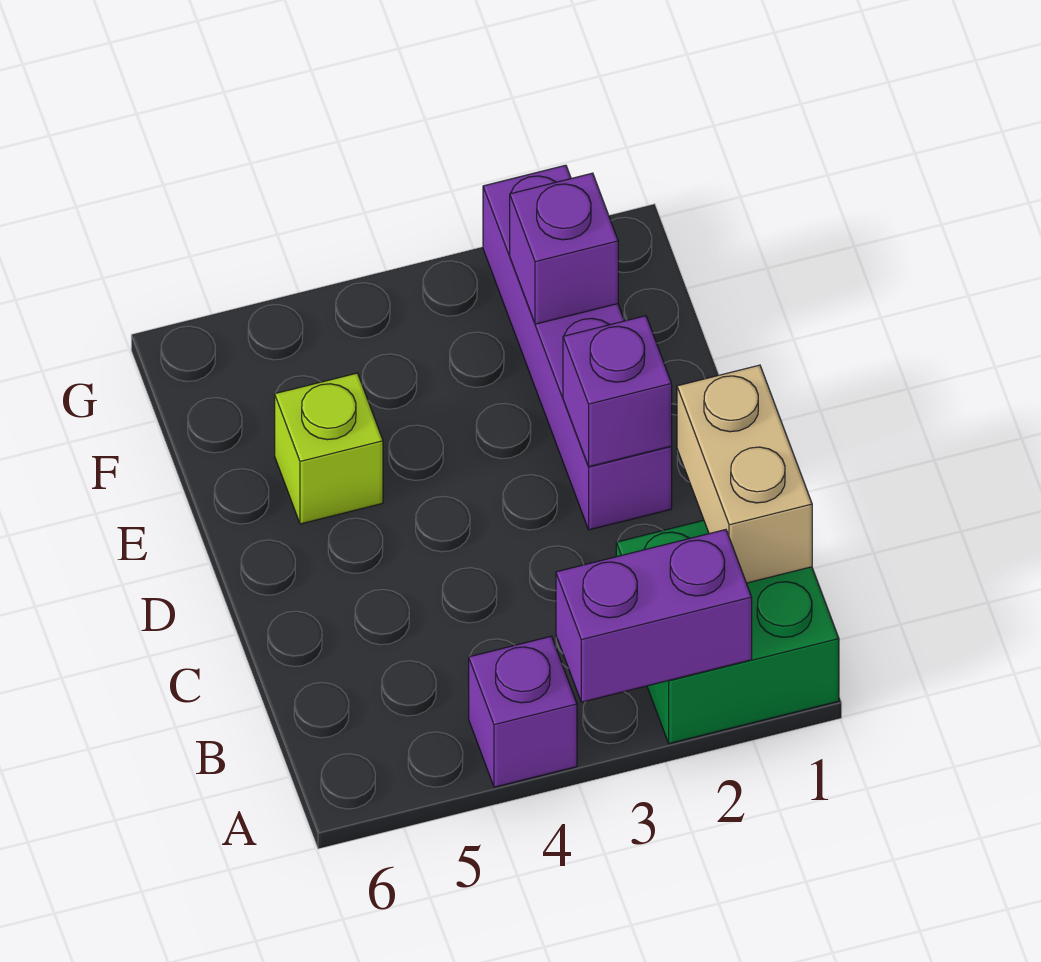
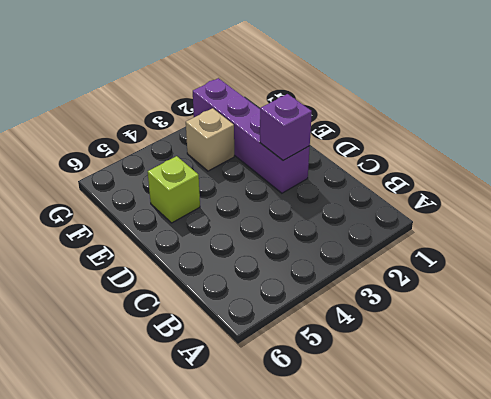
tan brick F3 level 1 -> none
none -> green brick A1:B2 level 1
none -> purple brick A4 level 1

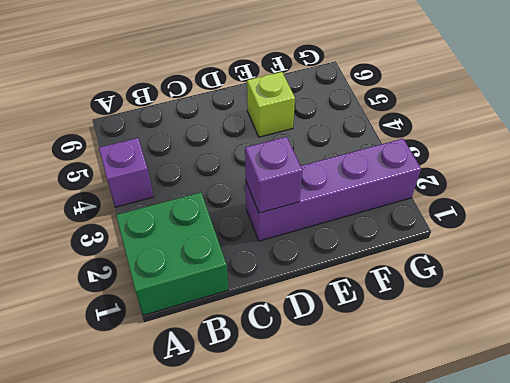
none -> purple brick A2:A3 level 2
none -> tan brick B1:C1 level 2

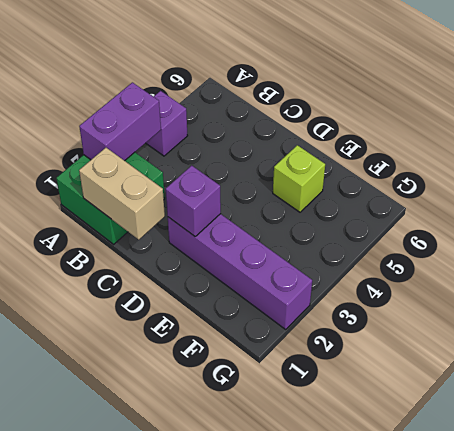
none -> purple brick F2 level 2

